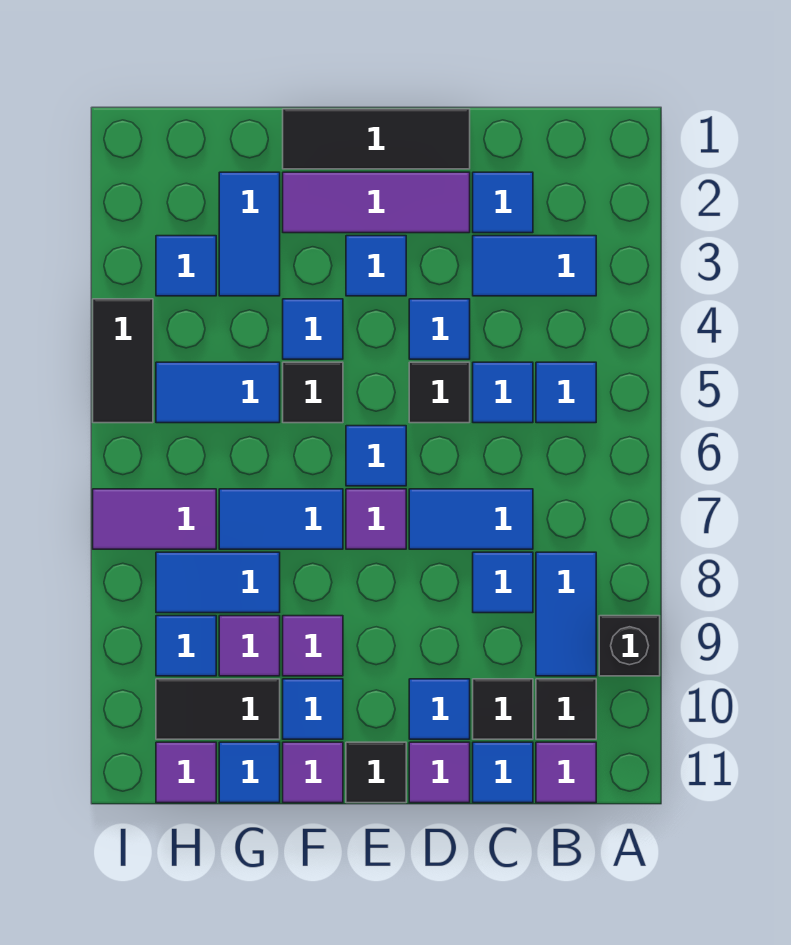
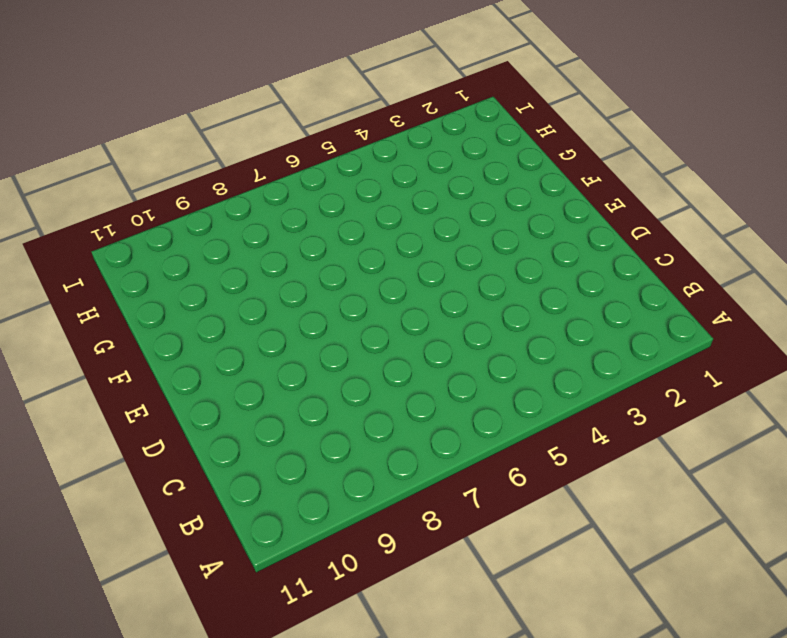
none -> black brick A9 level 1
none -> blue tile B3:C3 level 1
none -> blue tile B5 level 1
none -> blue tile B8:B9 level 1

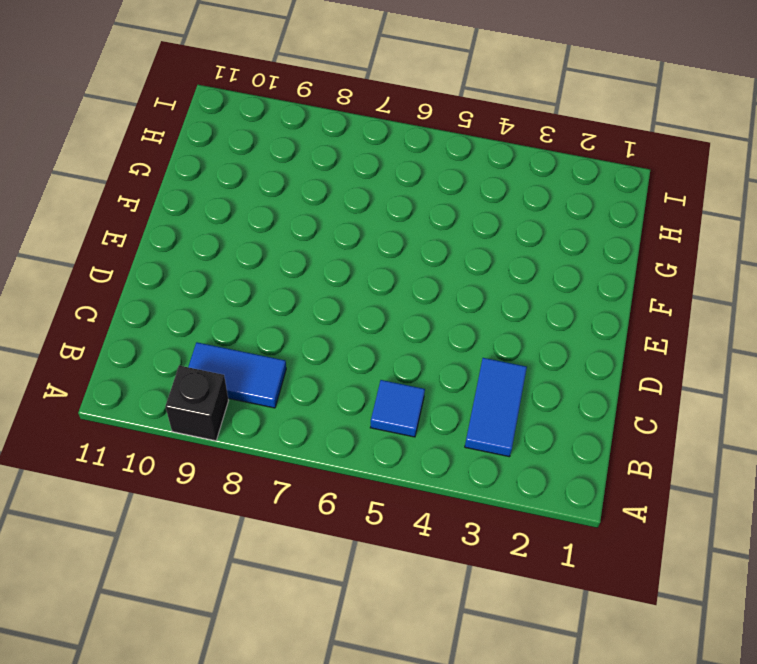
none -> black tile B10 level 1
none -> purple tile B11 level 1
none -> blue tile C2 level 1
none -> blue tile C5 level 1

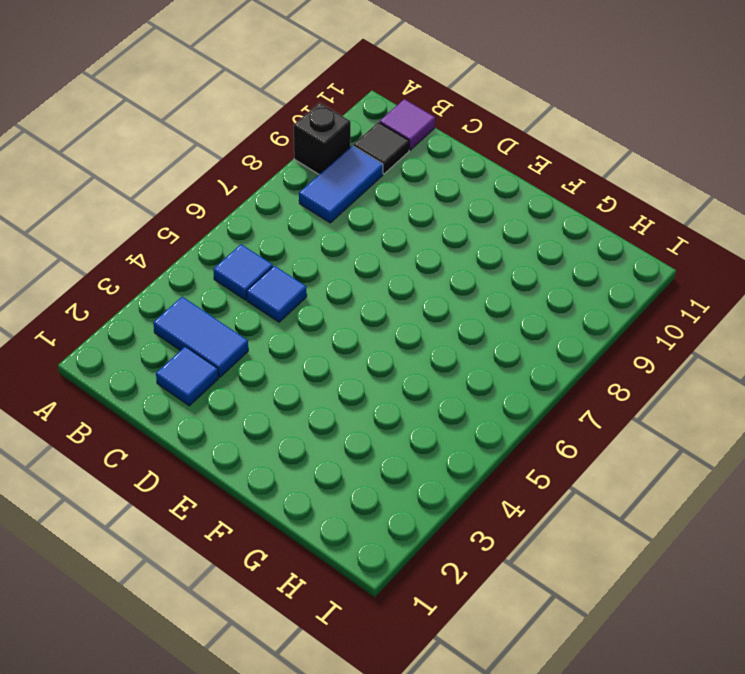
none -> blue tile C7:D7 level 1
none -> blue tile C8 level 1
none -> black tile C10 level 1
none -> blue tile C11 level 1

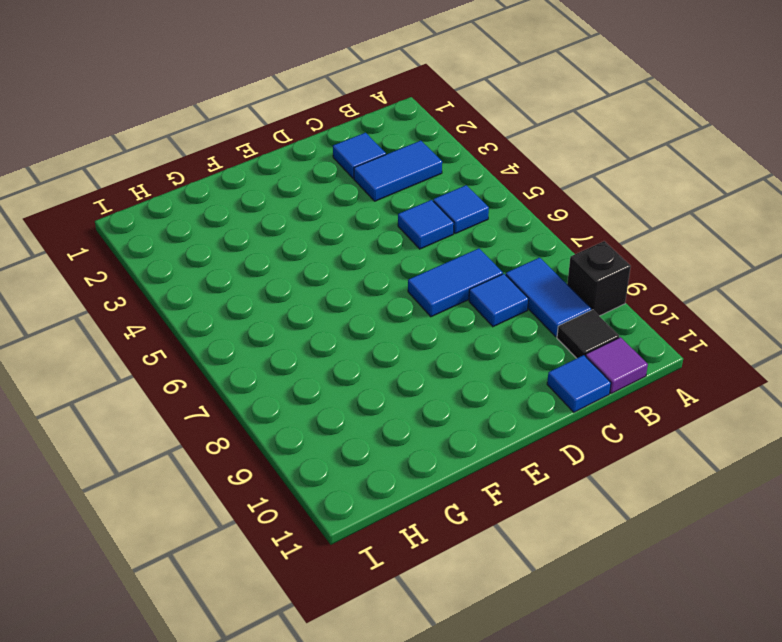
none -> black tile C10 level 1
none -> black tile D1:F1 level 1
none -> purple tile D2:F2 level 1
none -> blue tile D4 level 1

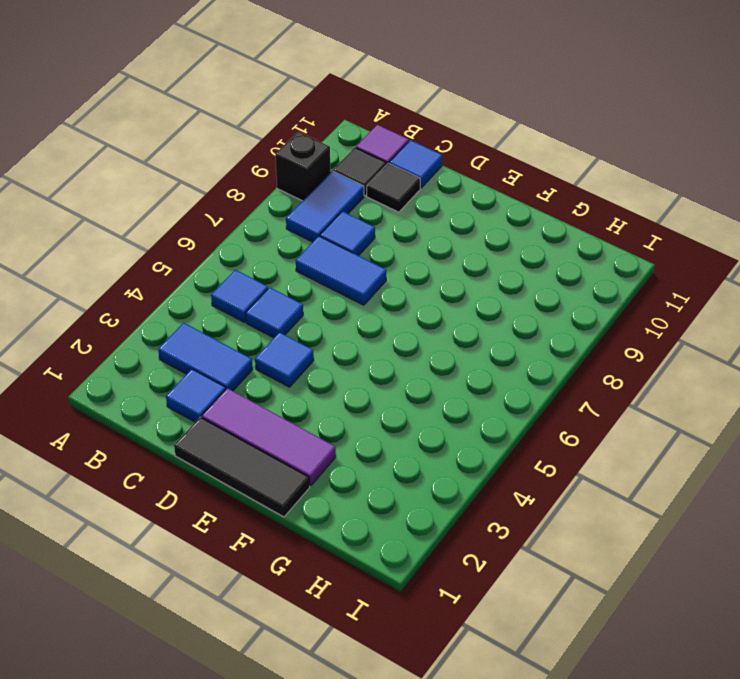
none -> black tile D5 level 1
none -> blue tile D10 level 1
none -> purple tile D11 level 1
none -> blue tile E3 level 1

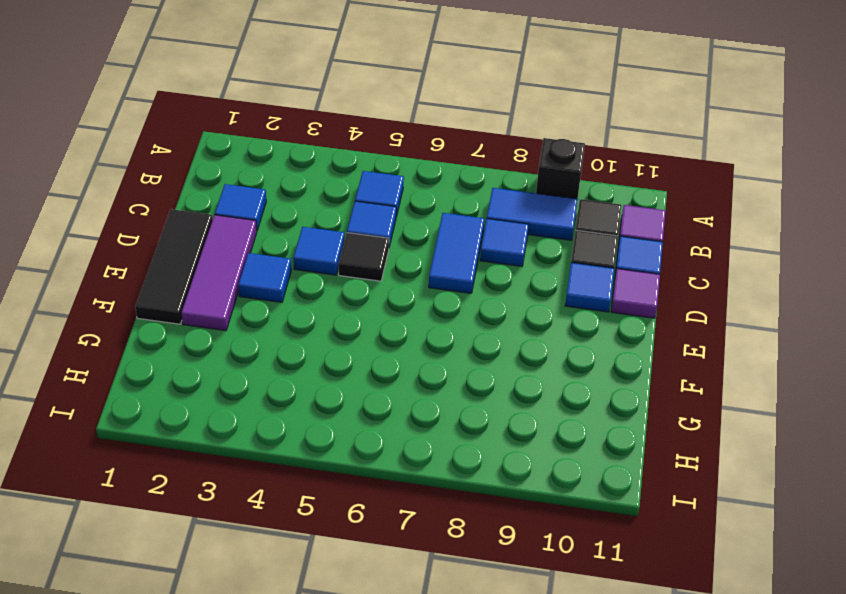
none -> blue tile B3:C3 level 1
none -> blue tile E6 level 1
none -> purple tile E7 level 1
none -> black tile E11 level 1

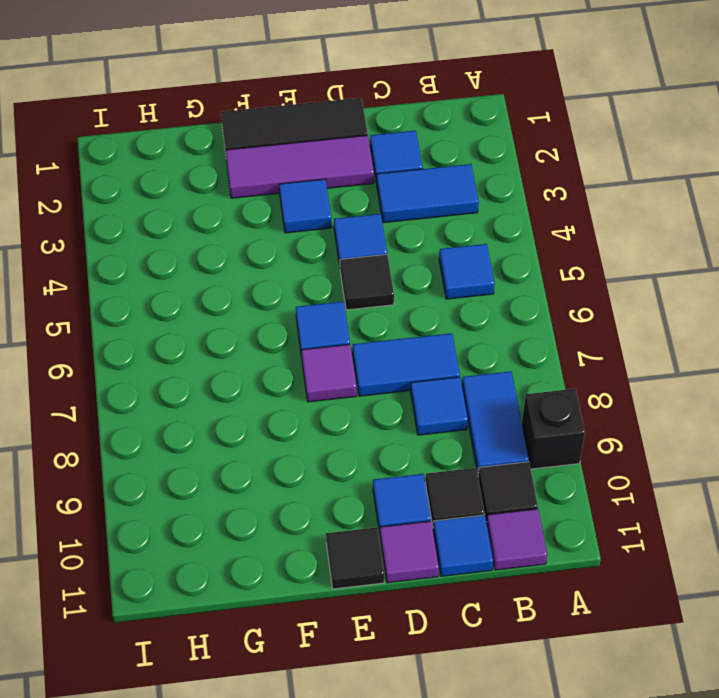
none -> blue tile C5 level 1
none -> blue tile F4 level 1
none -> black tile F5 level 1
none -> blue tile F7:G7 level 1

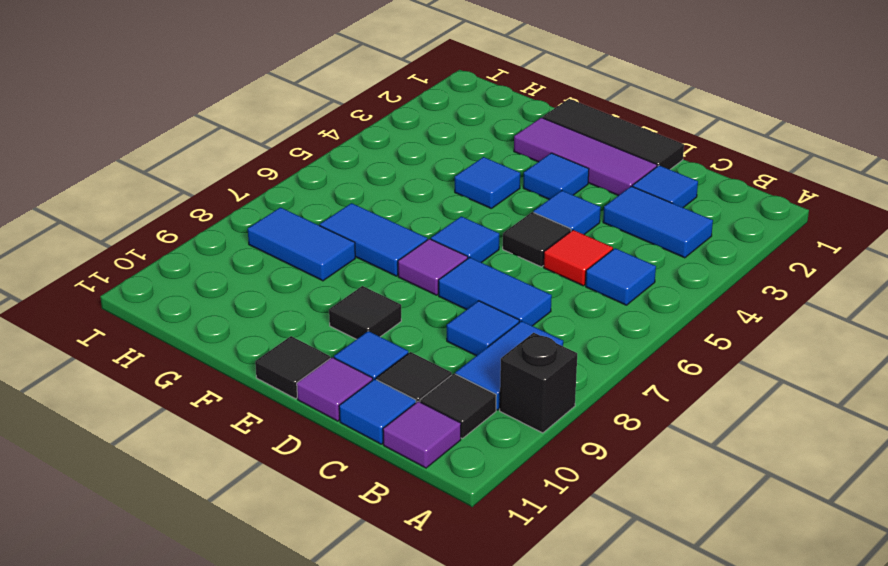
red tile C5 level 1 -> blue tile C5 level 1
black tile E9 level 1 -> black tile F5 level 1
none -> purple tile F9 level 1
none -> blue tile F10 level 1
none -> purple tile F11 level 1
none -> blue tile G2:G3 level 1

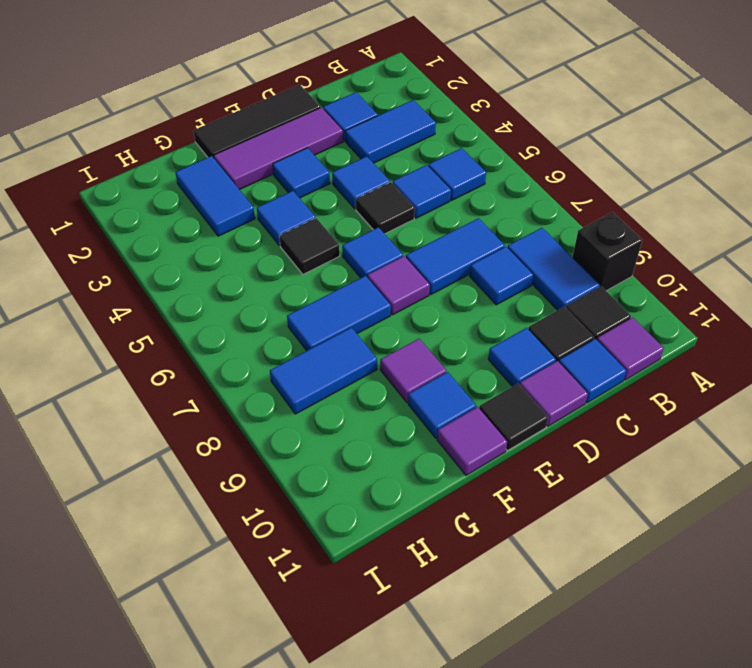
none -> blue tile G5:H5 level 1
none -> purple tile G9 level 1
none -> black tile G10:H10 level 1
none -> blue tile G11 level 1

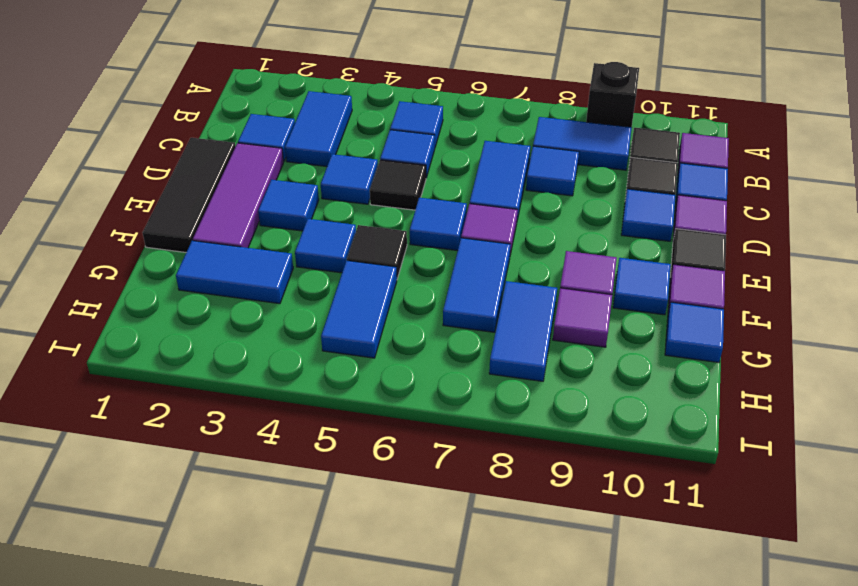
none -> black tile G10:H10 level 1
none -> blue tile H3 level 1
none -> purple tile H7:I7 level 1
none -> blue tile H9 level 1

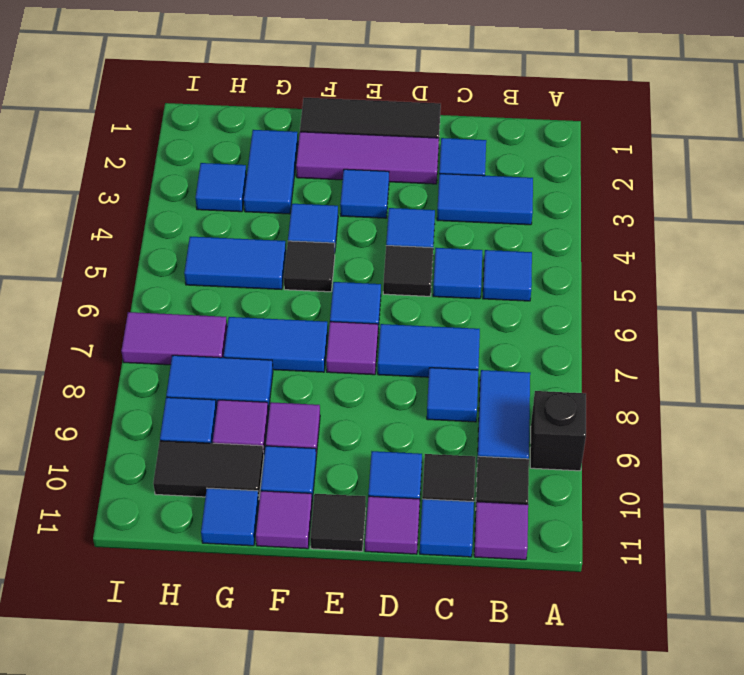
none -> purple tile H11 level 1
none -> black tile I4:I5 level 1

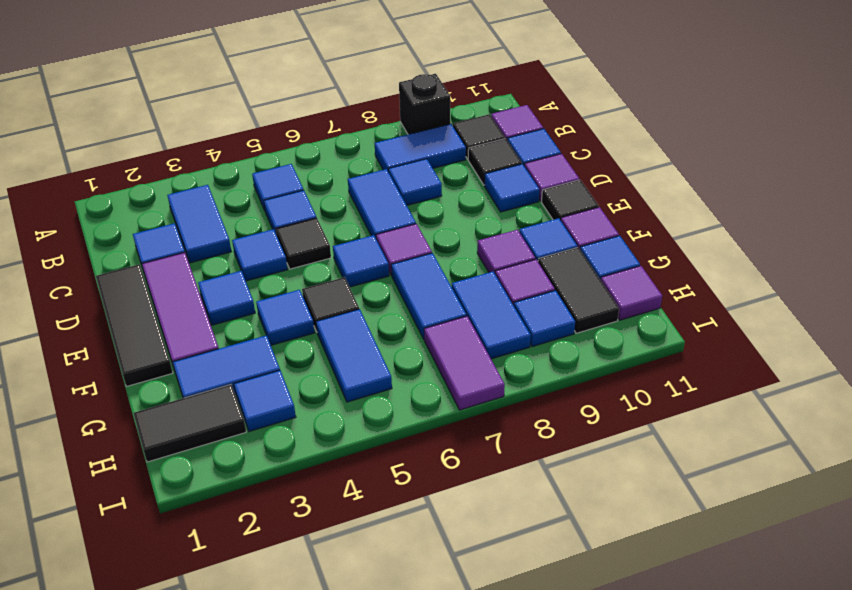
black tile H1:H2 level 1 -> black tile I4:I5 level 1

